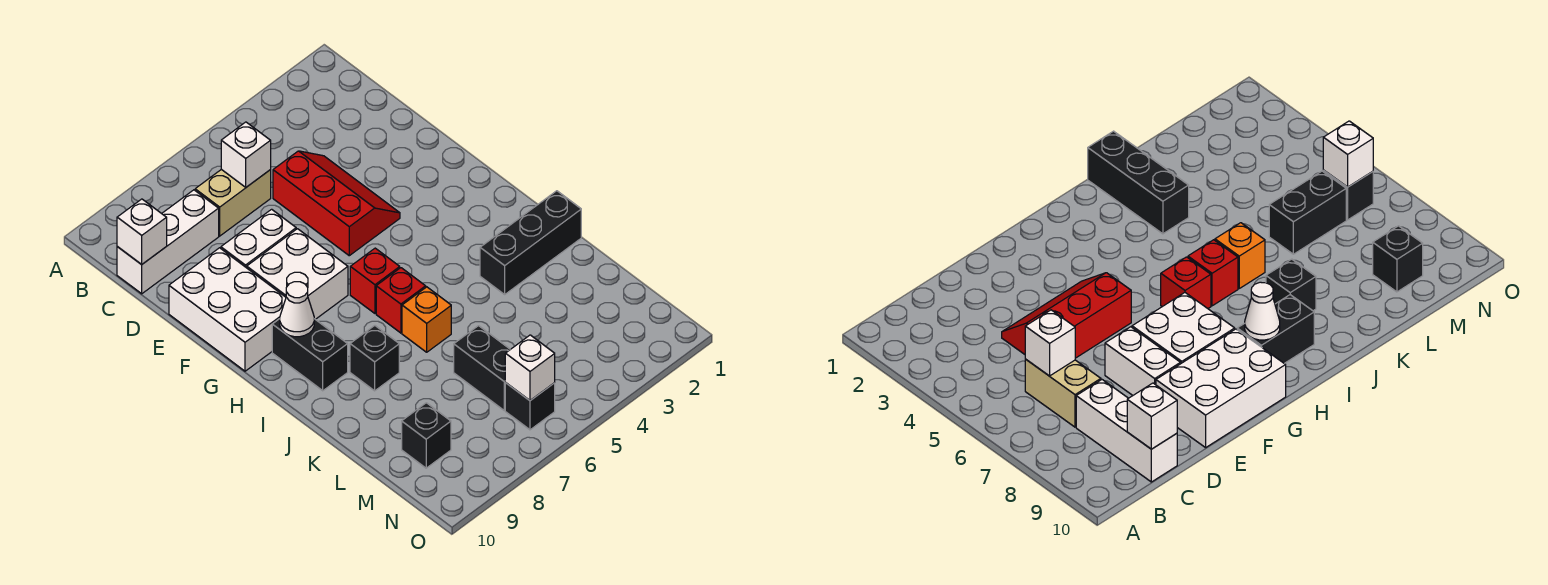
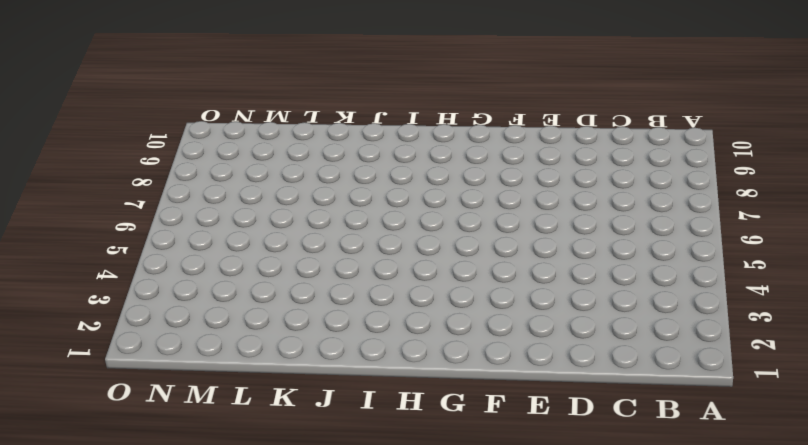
none -> tan brick C6:C7 level 1
none -> white brick C8:C10 level 1
none -> red slope D4:F5 level 1 top 5

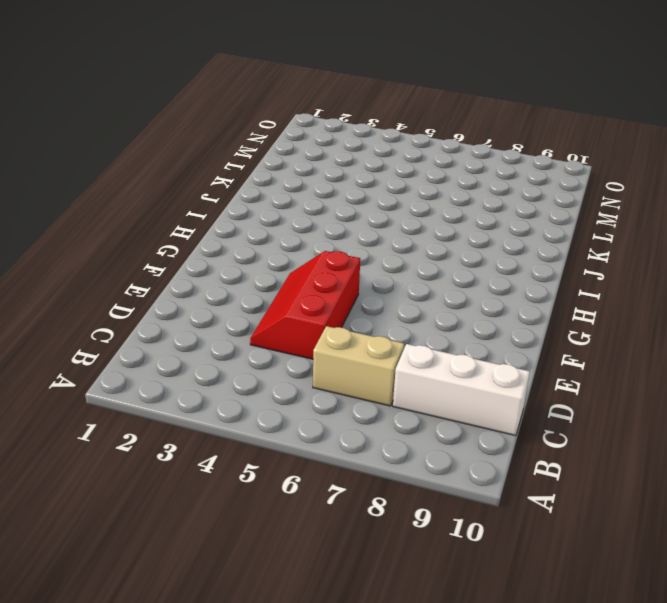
none -> white brick E7:E8 level 1
none -> white brick E9:G10 level 1
none -> white brick F7:G8 level 1

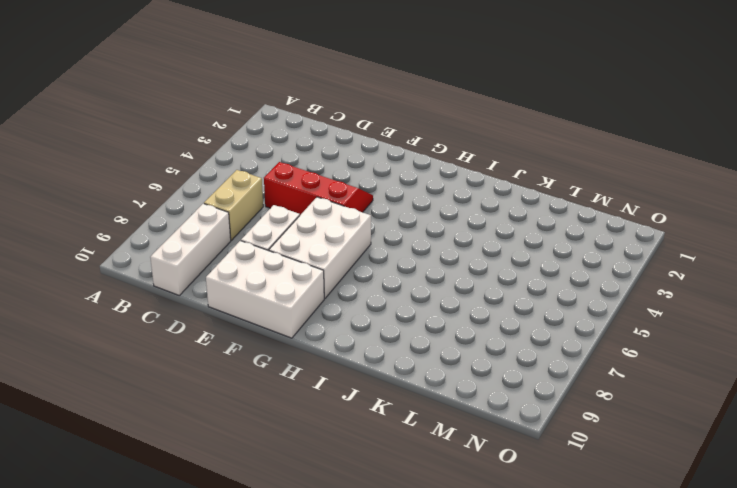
white brick F6:G8 level 1 -> white brick F7:G8 level 1
none -> red brick H6 level 1
none -> black brick H9:I9 level 1
none -> red brick I6 level 1

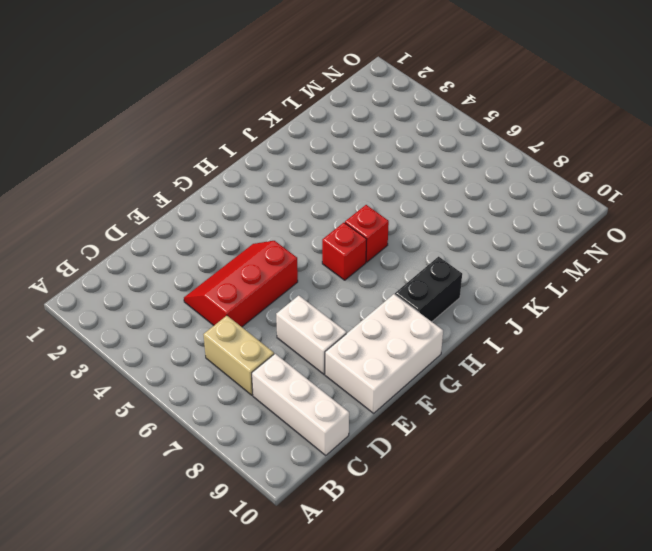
none -> white brick F7:G8 level 1
none -> black brick J1:J3 level 1
none -> orange brick J6 level 1

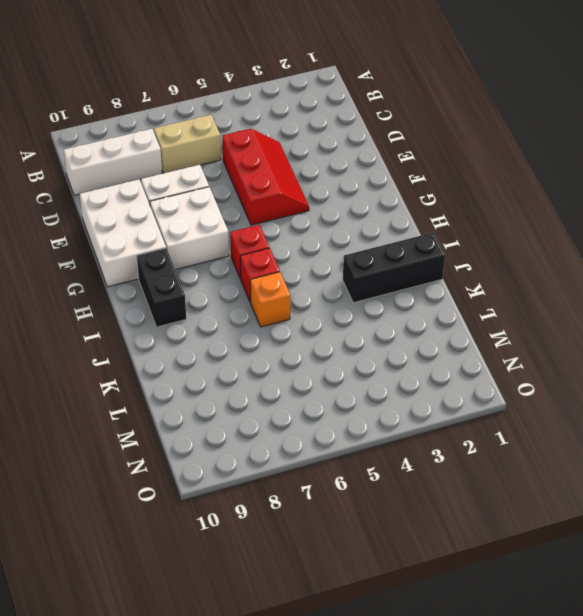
none -> black brick J8 level 1
none -> black brick L6:M6 level 1
none -> black brick M9 level 1

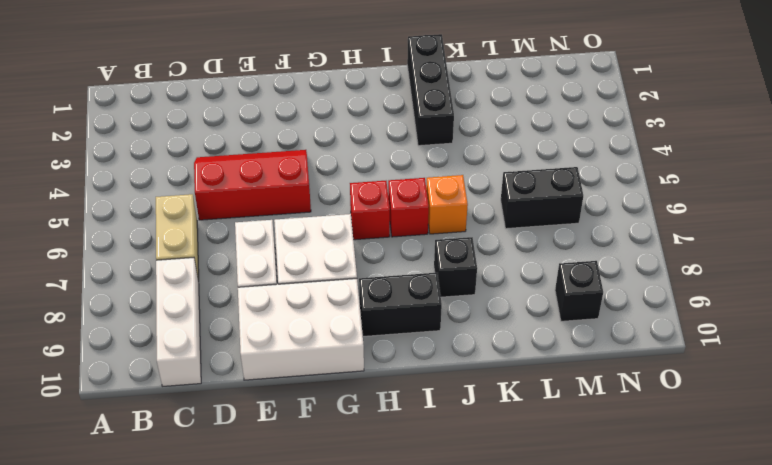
none -> black brick N6 level 1
none -> white brick C6 level 2
none -> white brick C10 level 2

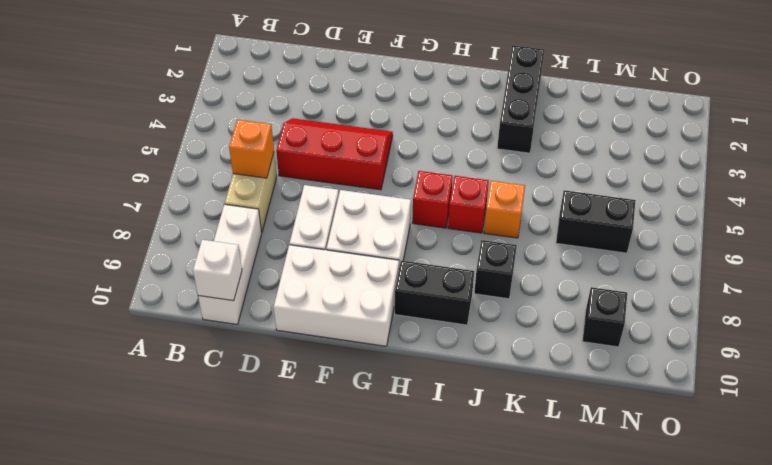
orange brick C6 level 2 -> white brick C6 level 2
none -> black brick N6 level 1
none -> white cone H9 level 2
none -> white brick N6 level 2

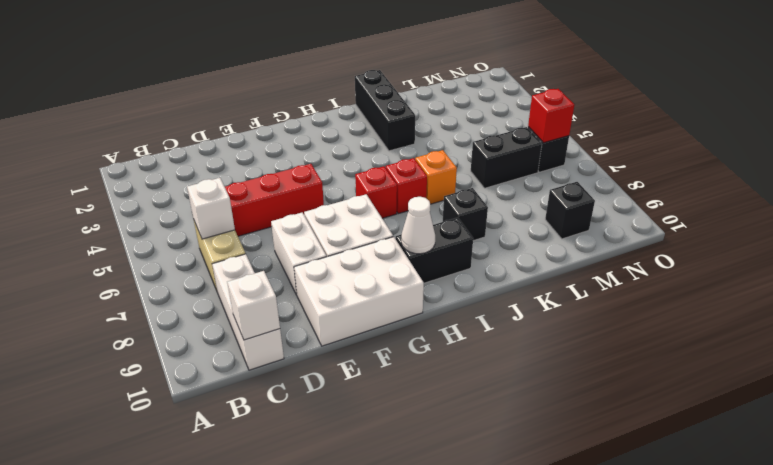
red brick N6 level 2 -> white brick N6 level 2

